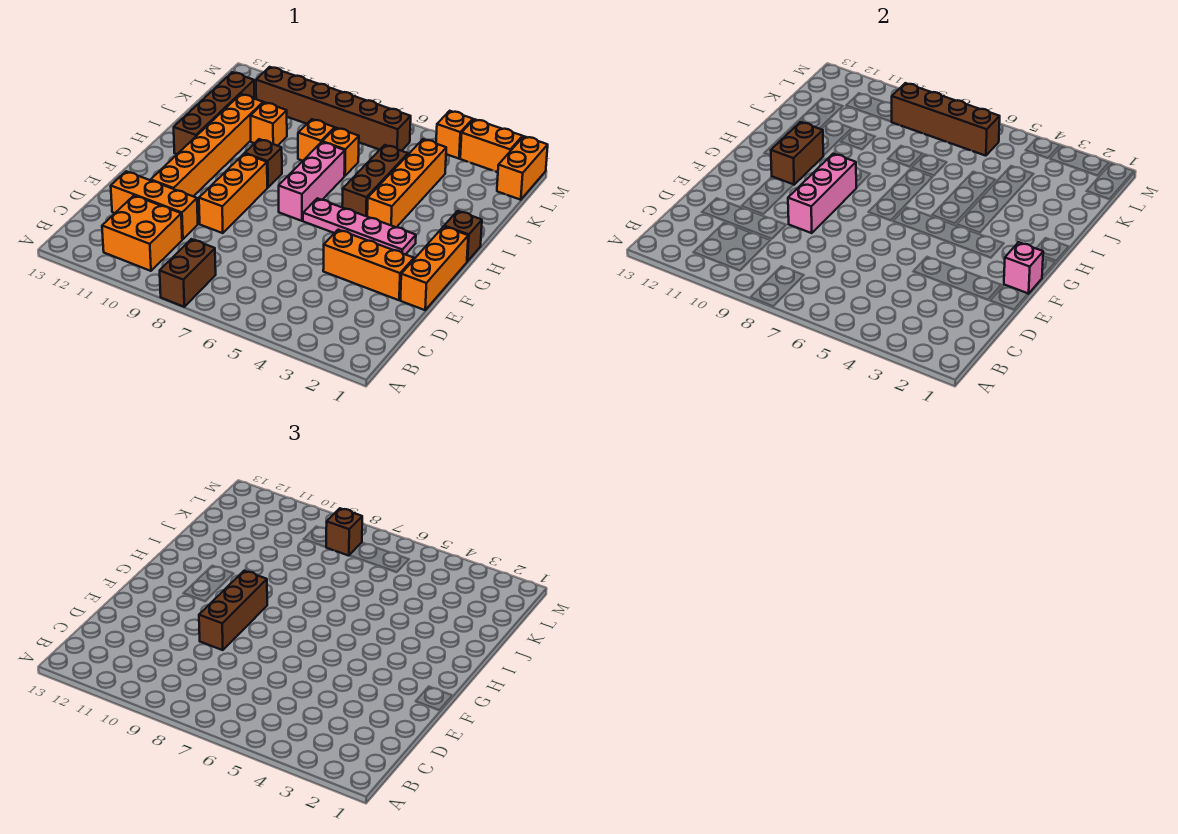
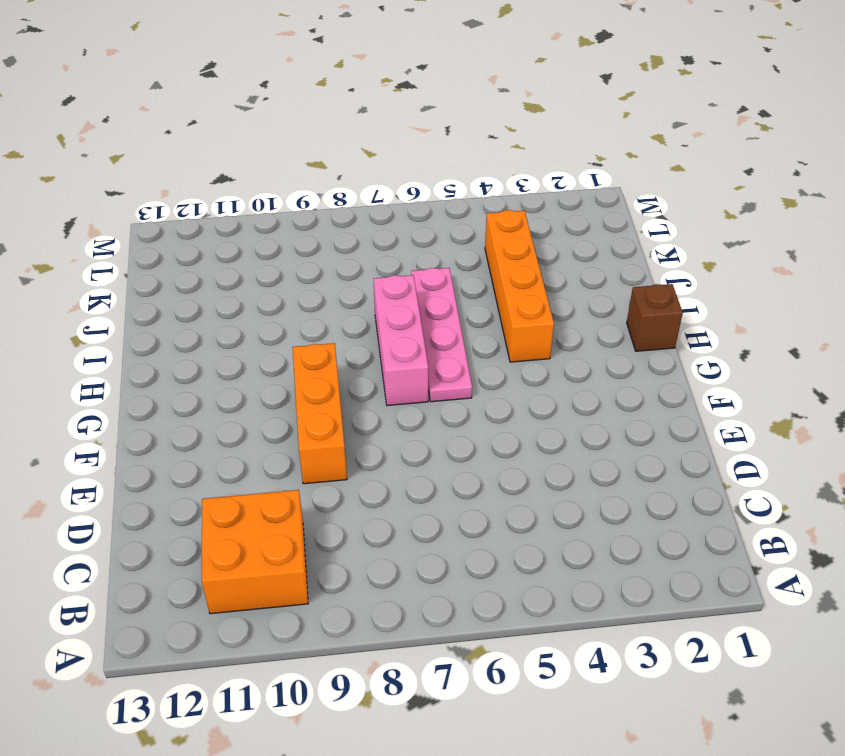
pink plate G6:J6 level 1 -> pink plate G3:G6 level 1
none -> brown brick A8:B8 level 1
none -> orange brick D10:D12 level 1
none -> orange brick E1:G1 level 1

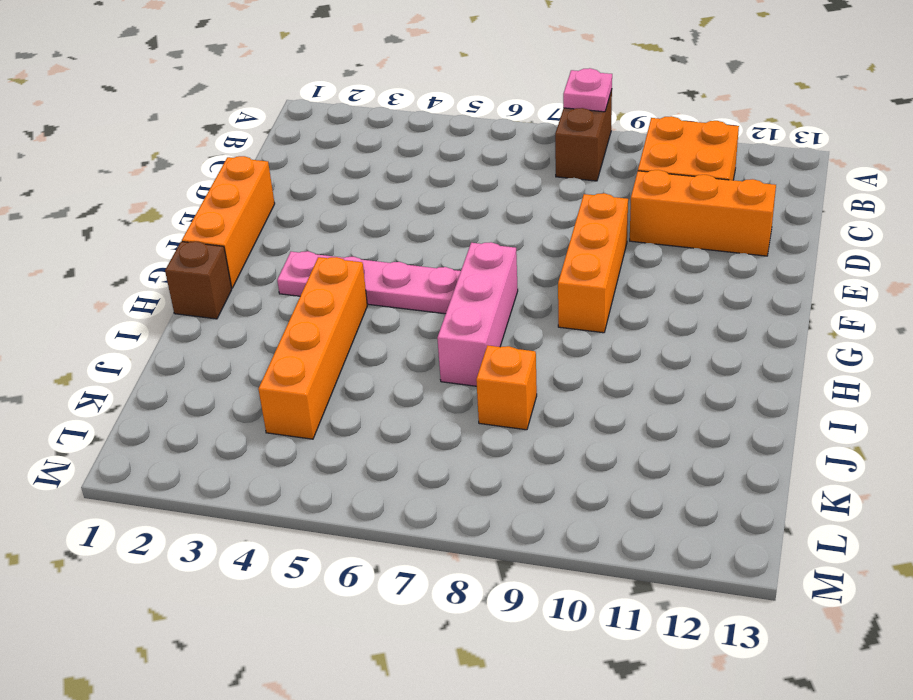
pink plate A8 level 2 -> none
none -> orange brick E2:E4 level 1
none -> orange brick E11:J11 level 1
none -> brown brick H5:J5 level 1

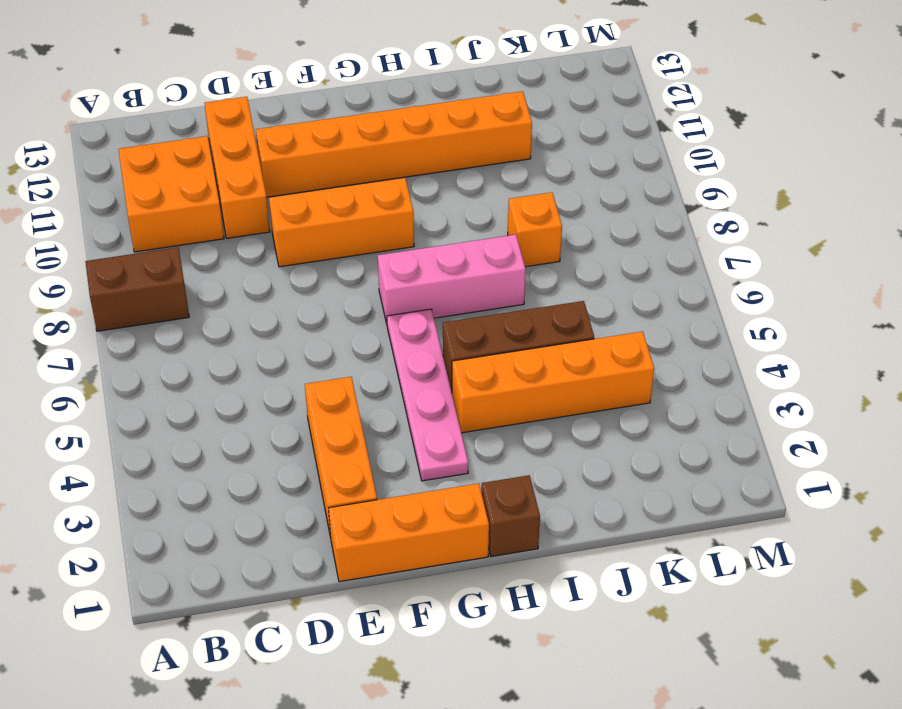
none -> brown brick H9 level 1
none -> brown brick H12:K12 level 1
none -> orange brick J7 level 1

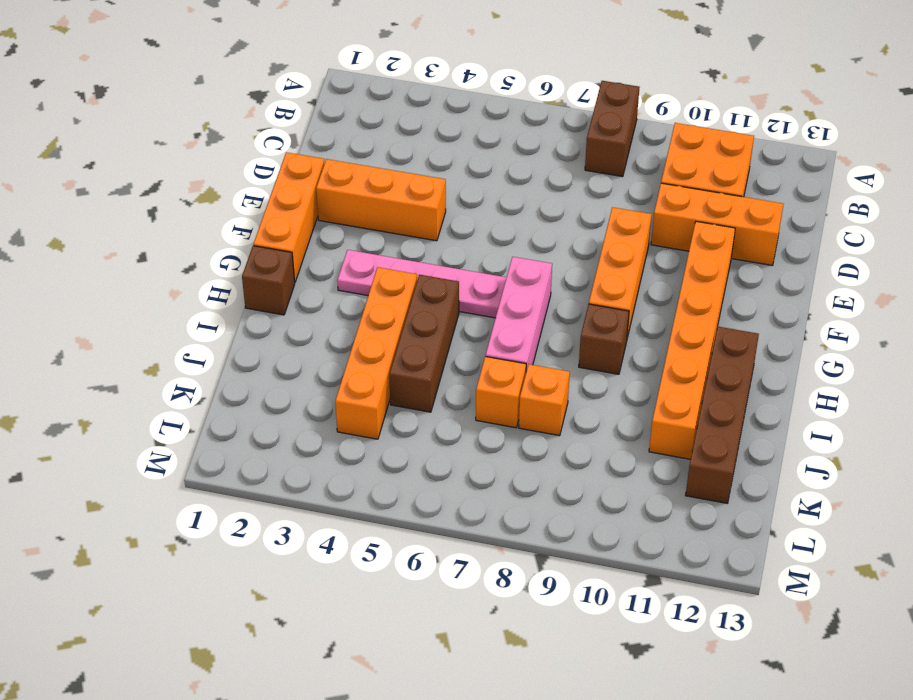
none -> orange brick J10 level 1
none -> orange brick L1:M1 level 1
none -> brown brick L6:L11 level 1

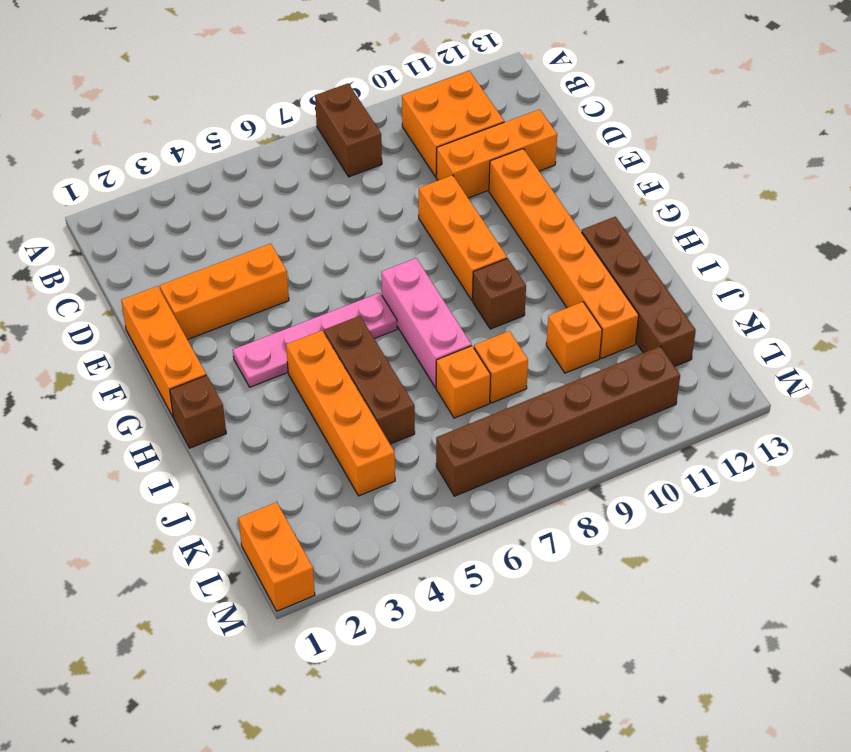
none -> orange brick M2:M3 level 1
none -> orange brick M4 level 1
none -> pink brick E9:G9 level 2

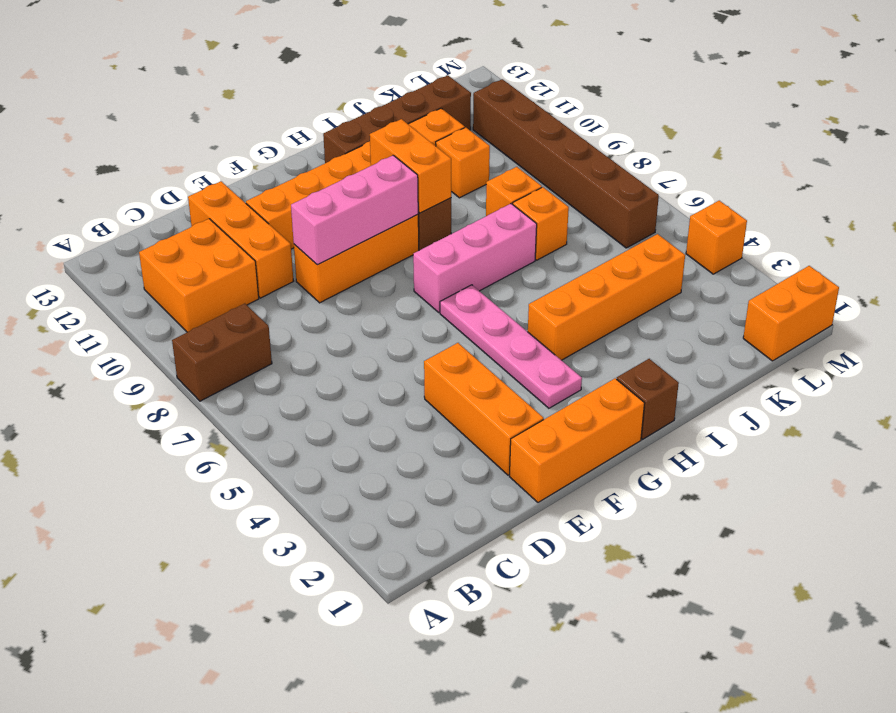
orange brick H9:H10 level 2 -> orange brick M2:M3 level 1
none -> brown brick H5:J5 level 1
none -> pink brick F1 level 2
none -> brown brick G11:H11 level 2

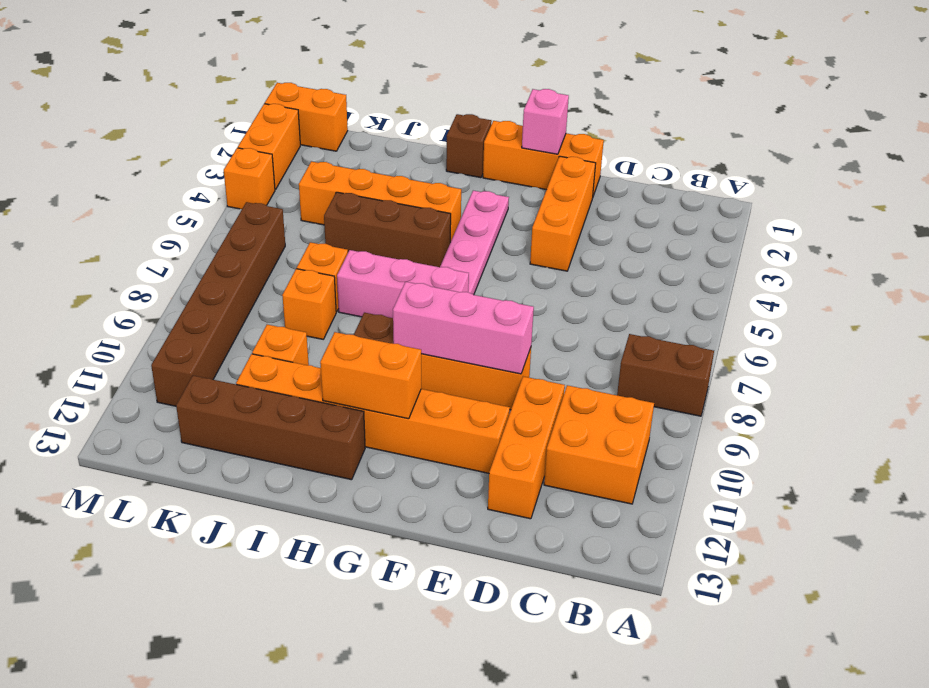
orange brick G11:H11 level 2 -> brown brick G11:H11 level 2
none -> brown brick L6:L9 level 2
none -> brown brick E9:G9 level 3
none -> brown brick L8 level 3

